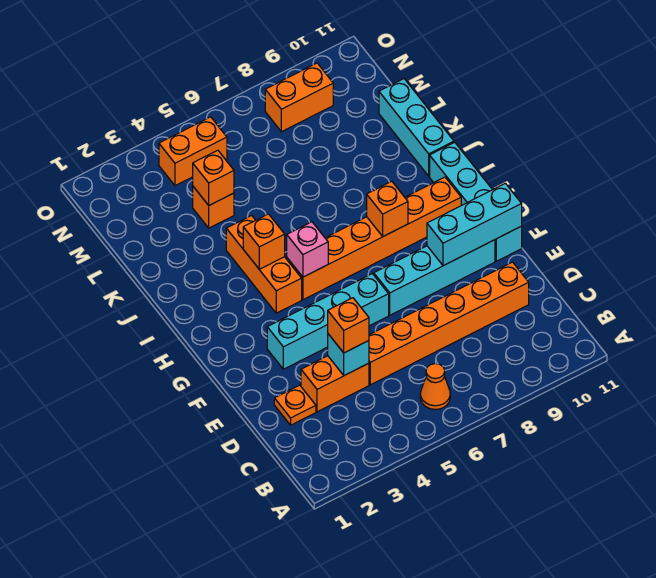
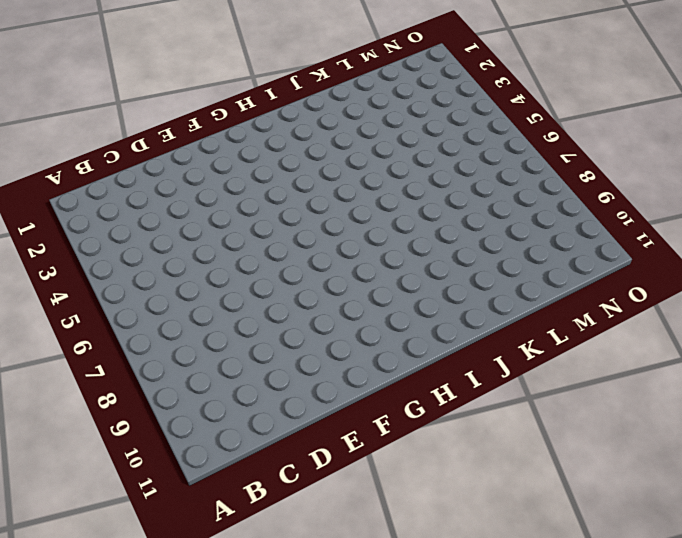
none -> orange cone B6 level 1
none -> orange plate D2 level 1
none -> orange brick D3:D4 level 1

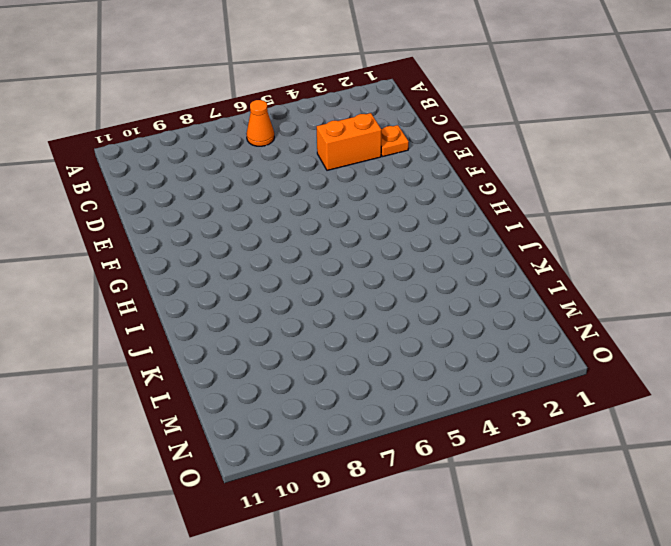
none -> orange brick D5:D10 level 1
none -> cyan brick F3:F6 level 1
none -> cyan brick F7:F10 level 1

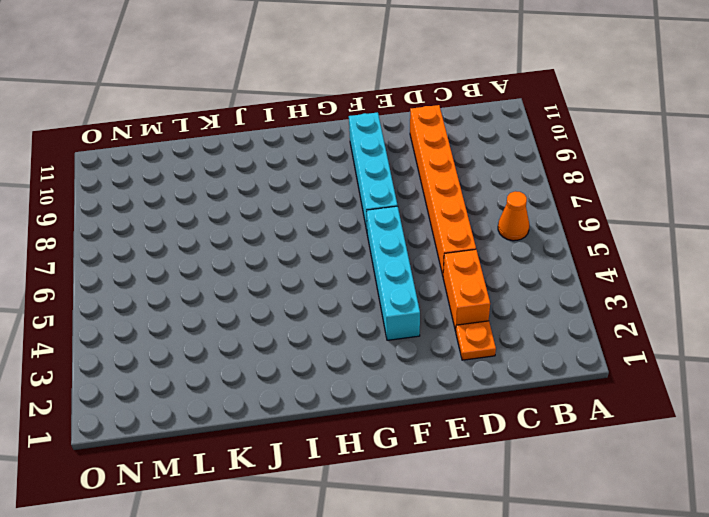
none -> cyan brick F11:I11 level 1
none -> orange brick H4:J4 level 1
none -> orange brick H5:H10 level 1

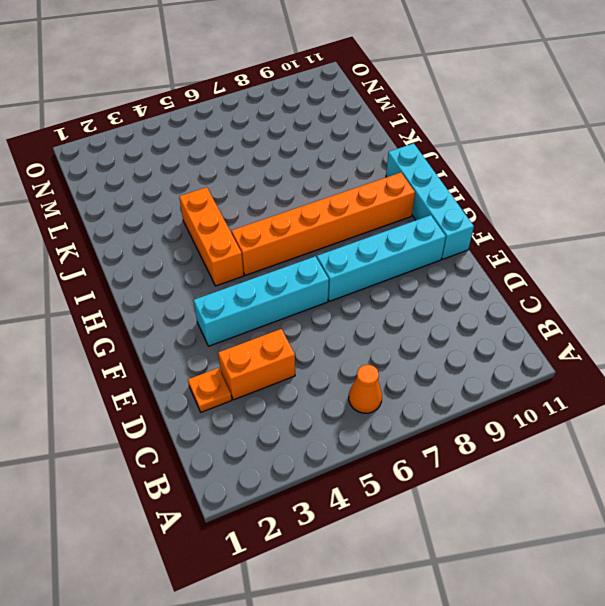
none -> orange brick D5:D10 level 1
none -> cyan brick J11:L11 level 1
none -> orange brick L4 level 1

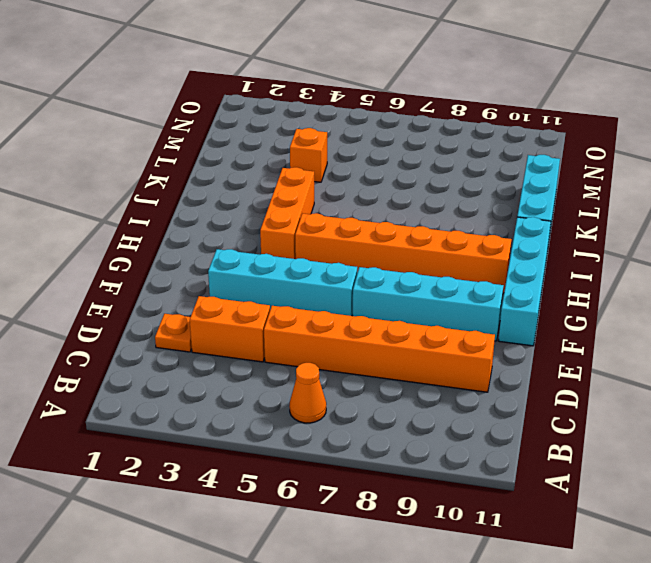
none -> orange brick N4:N5 level 1
none -> orange brick N8:N9 level 1
none -> cyan brick D4 level 2

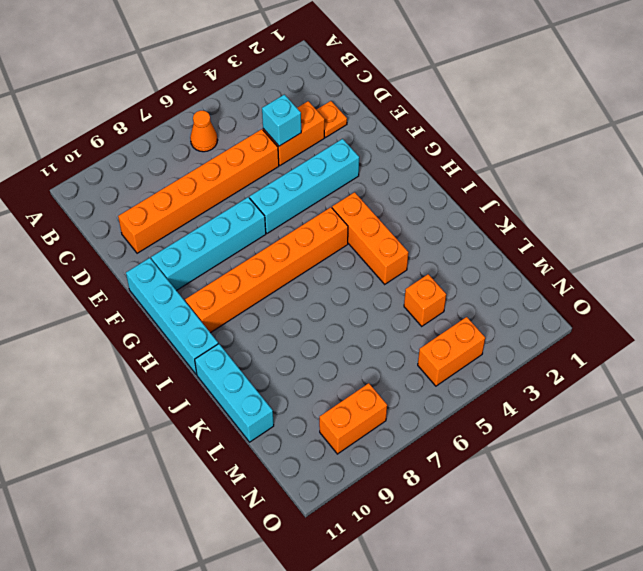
none -> cyan brick F9:F11 level 2
none -> pink brick H5 level 2
none -> orange brick H8 level 2

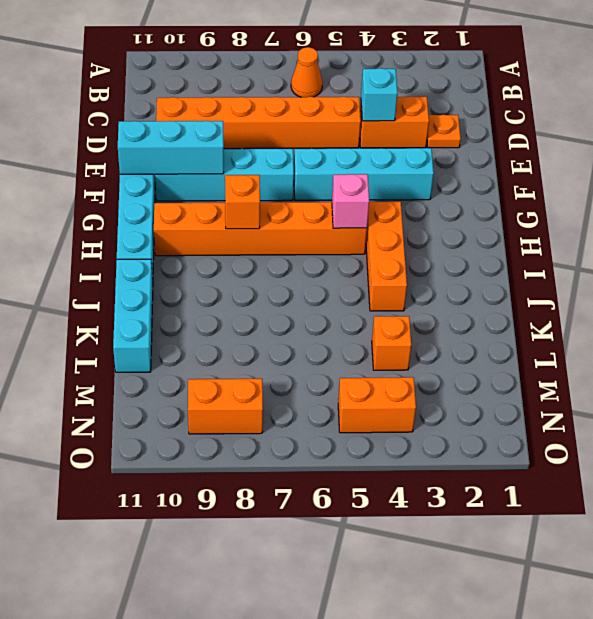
none -> orange brick I4 level 2
none -> orange brick L4 level 2
none -> orange brick D4 level 3

